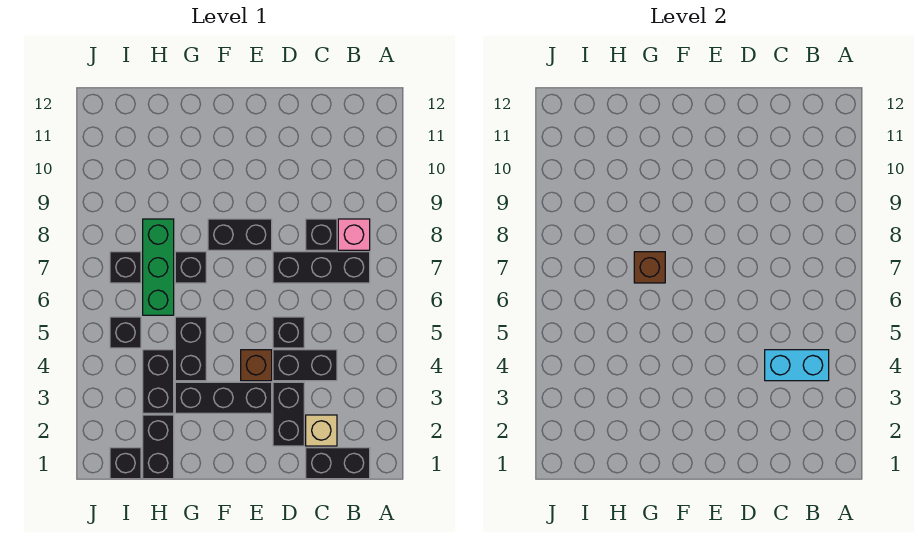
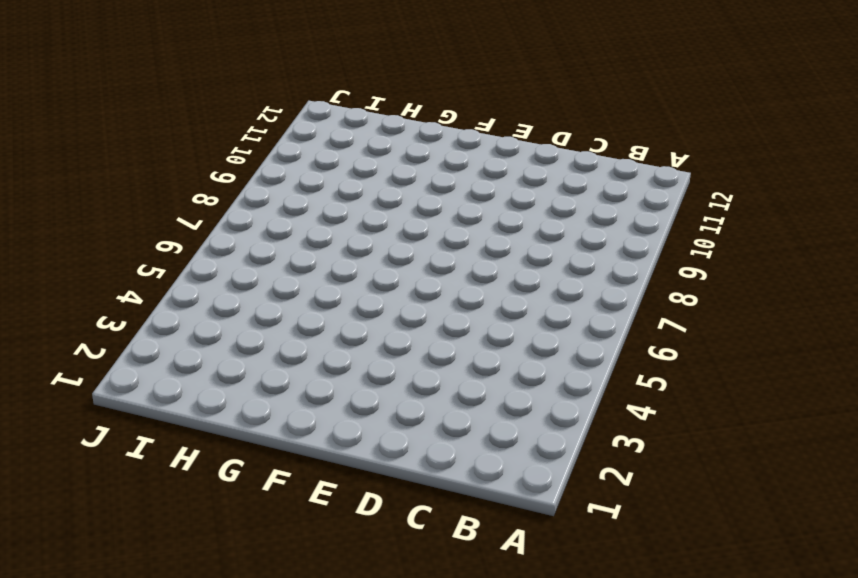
none -> black brick B1:C1 level 1
none -> black brick B7:D7 level 1
none -> pink brick B8 level 1

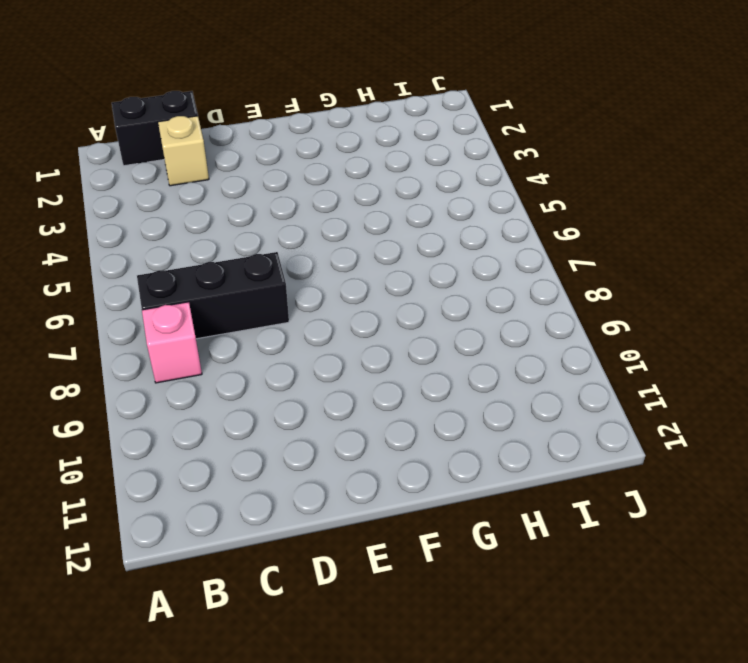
none -> black brick C4:D4 level 1
none -> black brick C8 level 1
none -> black brick D2:D3 level 1

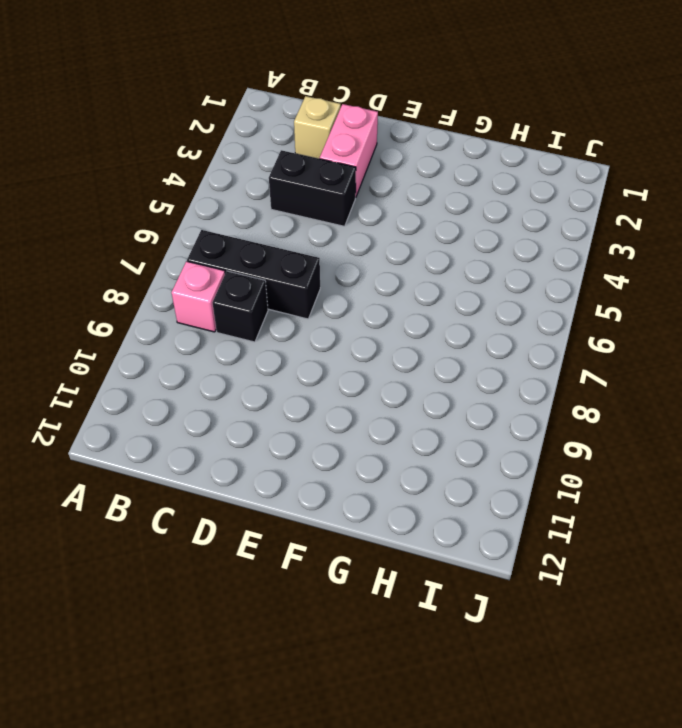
pink brick D2:D3 level 1 -> black brick D2:D3 level 1
none -> black brick B1:C1 level 1
none -> black brick D5 level 1
none -> black brick E3:G3 level 1

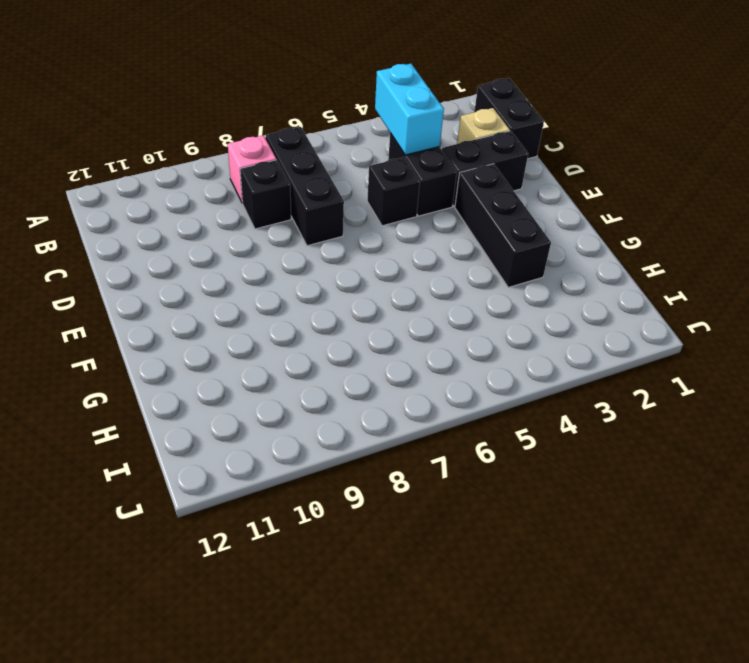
none -> brown brick E4 level 1
none -> black brick E8:F8 level 1
none -> black brick G4:G5 level 1

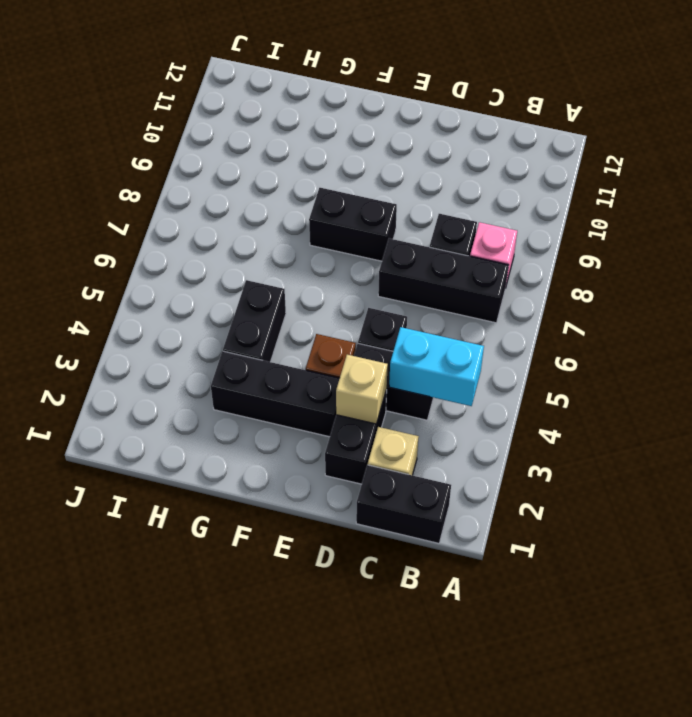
tan brick D3 level 2 -> none
none -> black brick G7 level 1
none -> black brick H1:H2 level 1
none -> black brick H3:H4 level 1

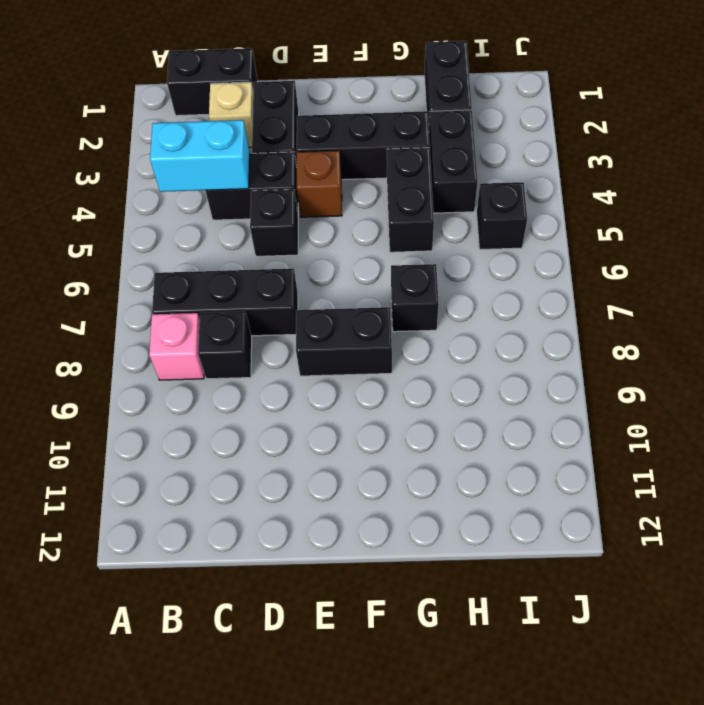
none -> green brick H6:H8 level 1
none -> black brick I1 level 1
none -> black brick I7 level 1

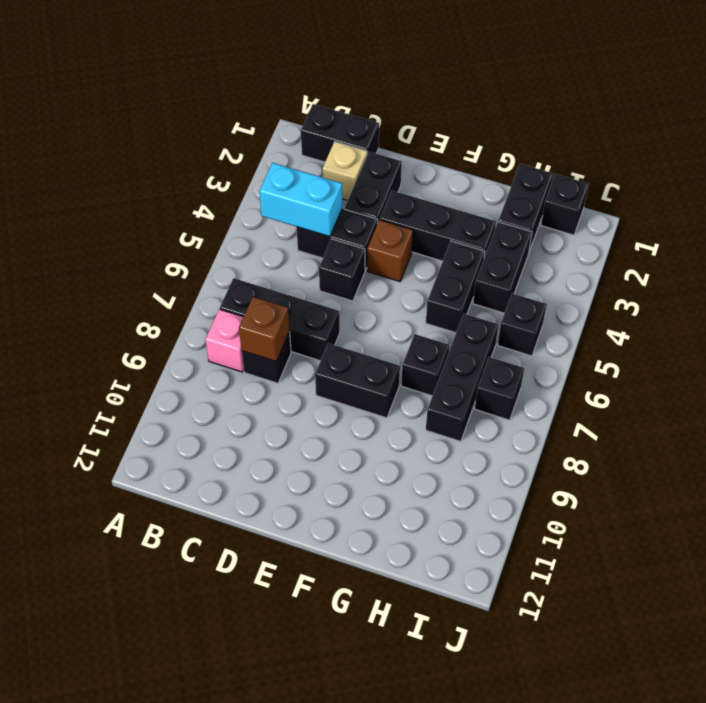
brown brick C8 level 2 -> brown brick G7 level 2
black brick H6:H8 level 1 -> green brick H6:H8 level 1

